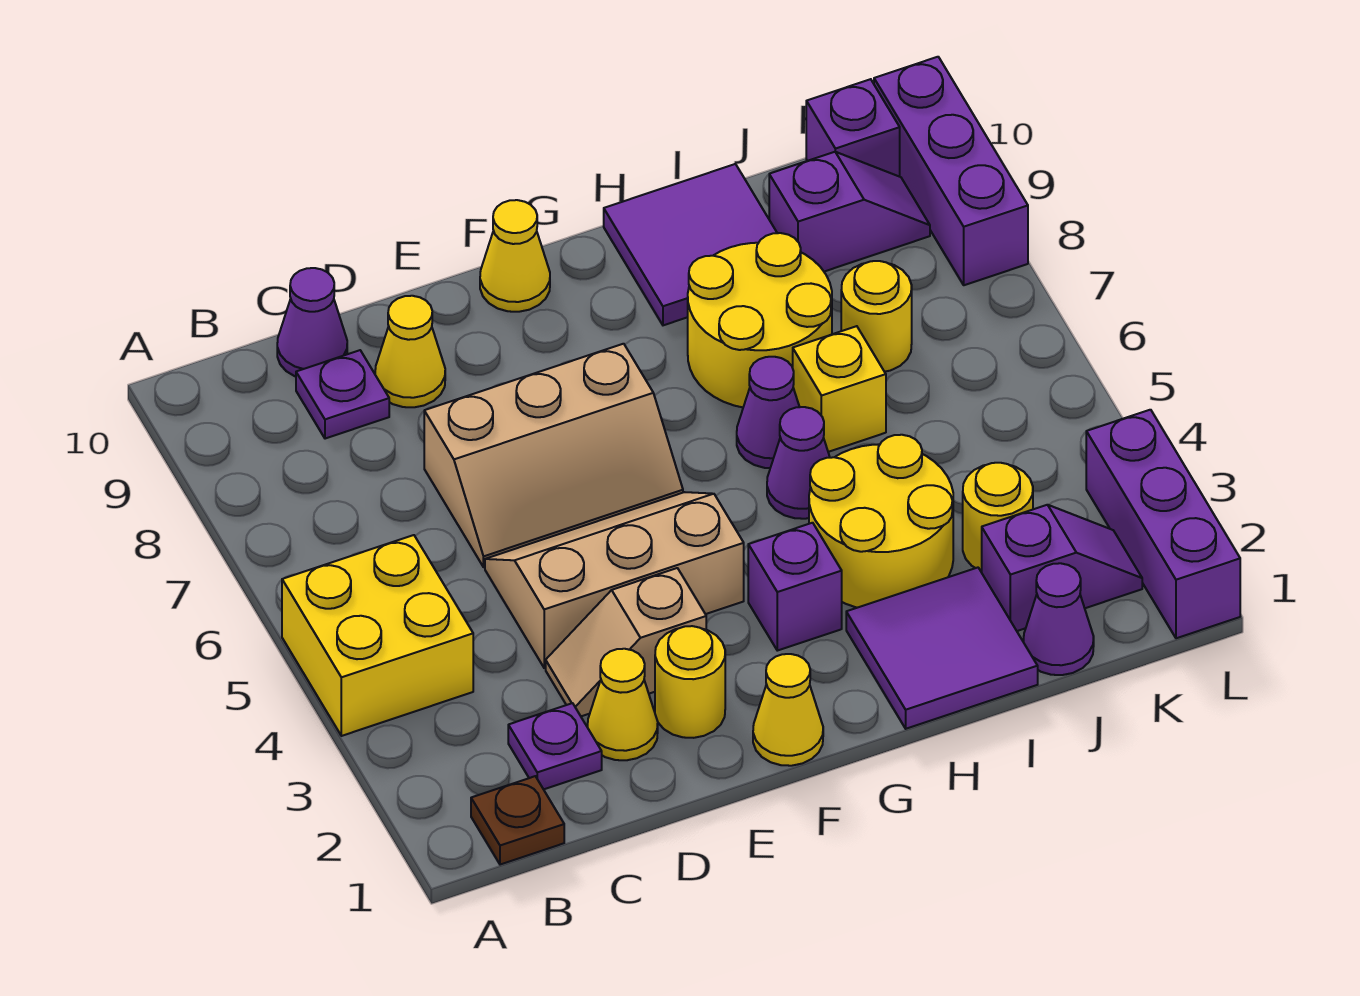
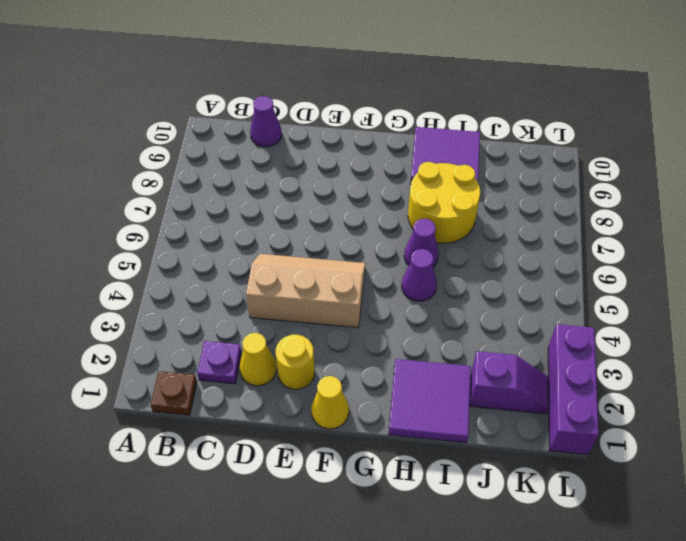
none -> yellow brick A4:B5 level 1
none -> purple plate C9 level 1
none -> tan slope D3:E3 level 1 top E

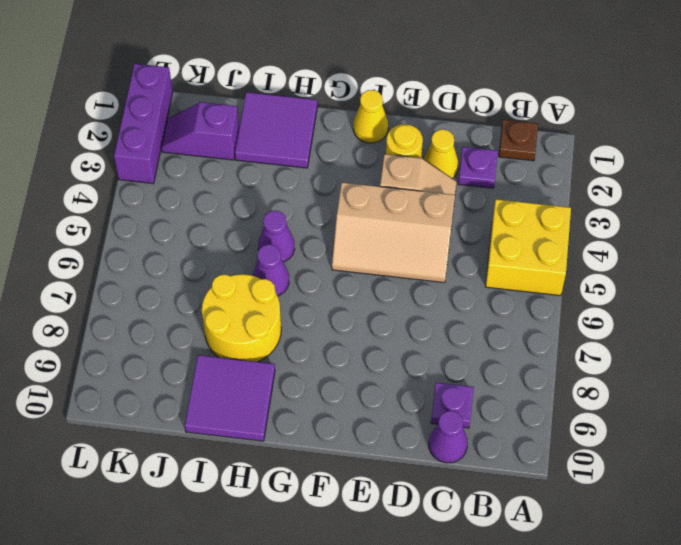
none -> tan slope D6:F7 level 1 top 7
none -> yellow cone D9 level 1
none -> yellow cone F10 level 1

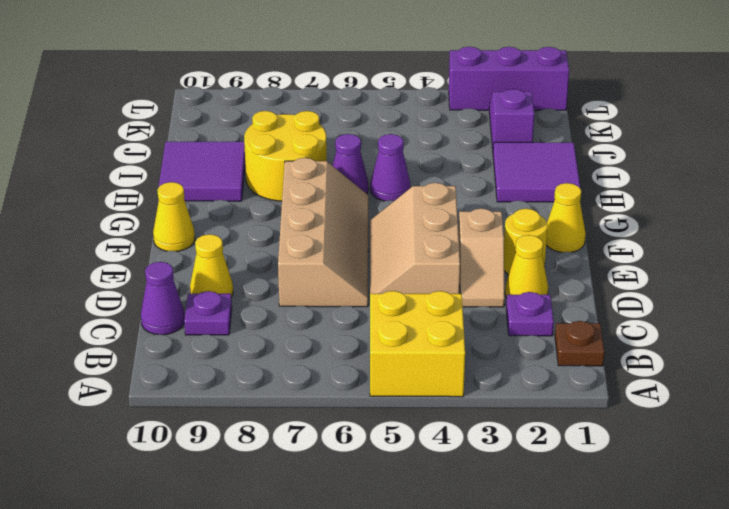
tan slope D6:G7 level 1 top 7 -> tan slope D6:F7 level 1 top 7
none -> purple brick G3 level 1
none -> yellow round brick H3:I4 level 1
none -> yellow brick I6 level 1

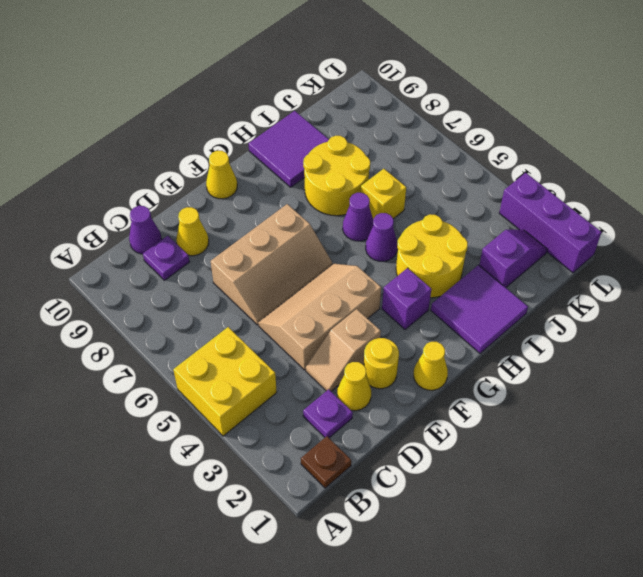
none -> purple cone J1 level 1
none -> yellow round brick J3 level 1
none -> yellow round brick J7 level 1

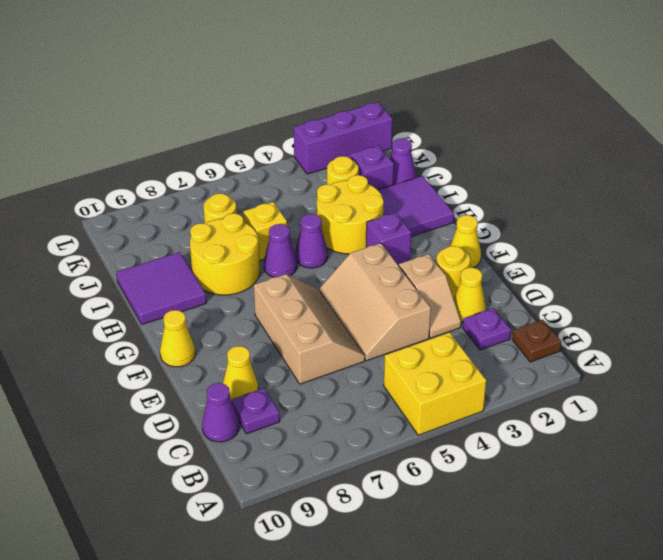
none -> purple slope J9:K9 level 1 top J
none -> purple brick K10 level 1
none -> purple brick L8:L10 level 1

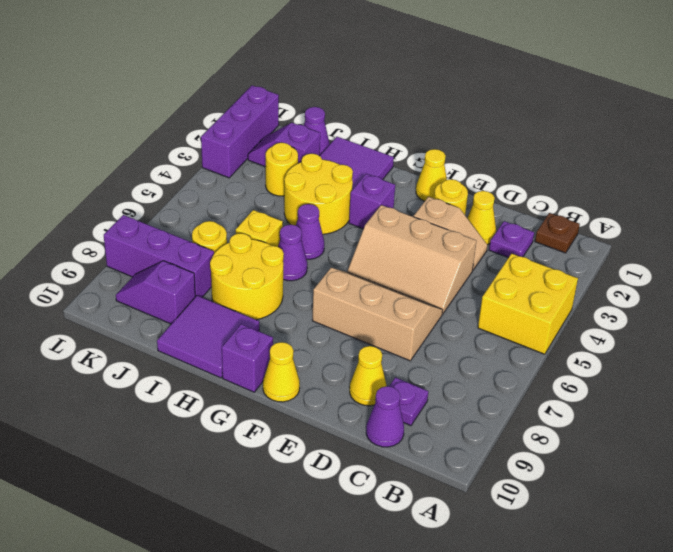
purple brick G10 level 1 -> purple brick K10 level 1
purple brick J8:L8 level 1 -> purple brick L8:L10 level 1

